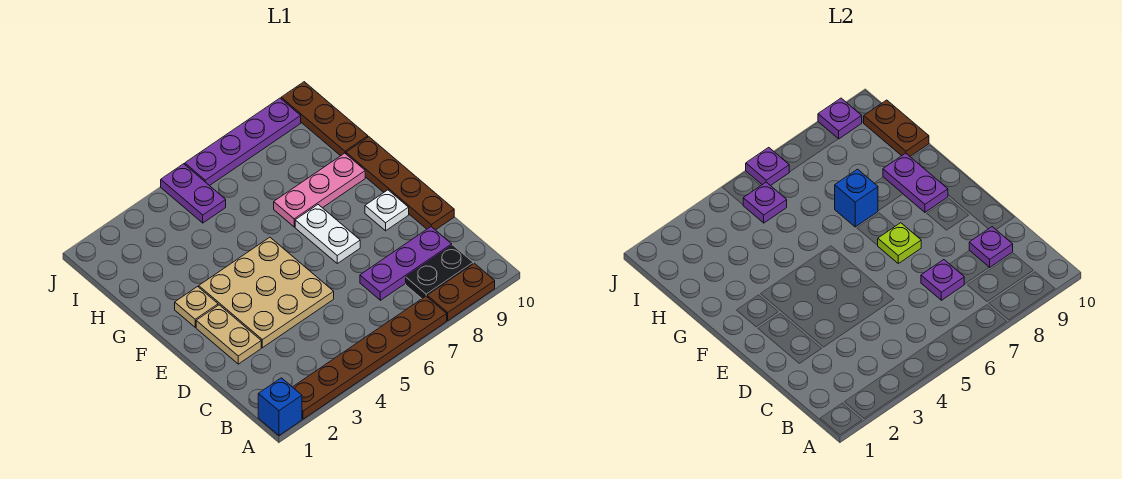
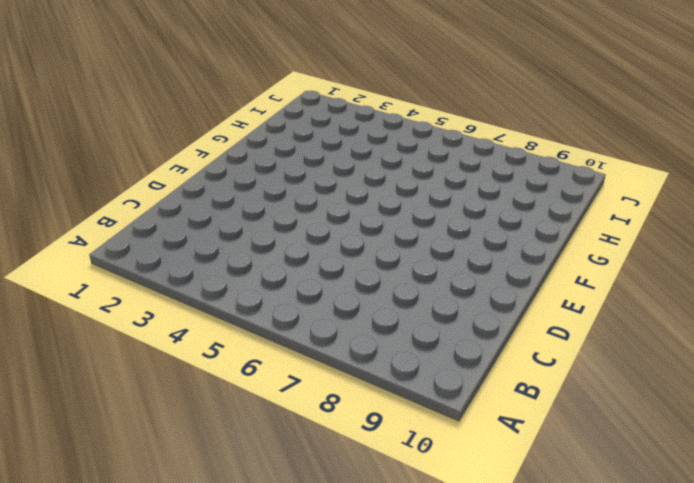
none -> blue brick A1 level 1
none -> brown plate A2:A7 level 1
none -> brown plate A8:A9 level 1

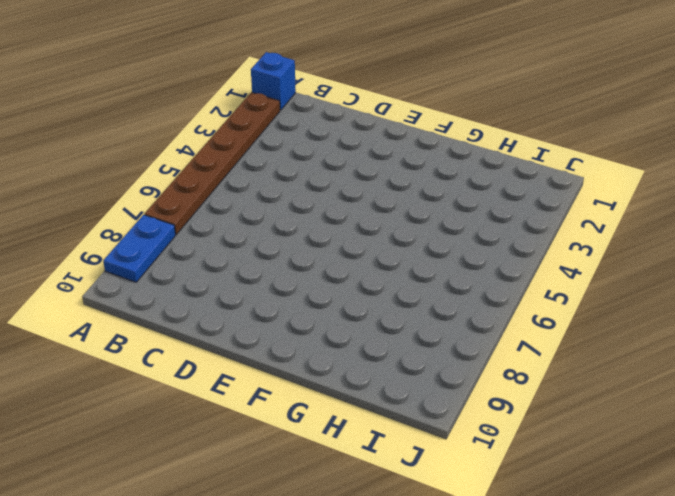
blue plate A8:A9 level 1 -> brown plate A8:A9 level 1
none -> black plate B8:B9 level 1
none -> purple plate C7:C9 level 1
none -> tan plate D2:E2 level 1

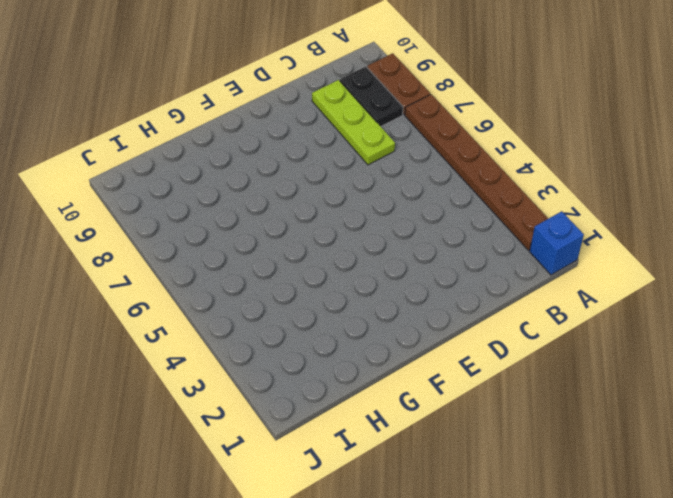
lime plate C7:C9 level 1 -> purple plate C7:C9 level 1
none -> tan plate D2:E2 level 1
none -> tan plate D3:F5 level 1
none -> brown plate D10:G10 level 1

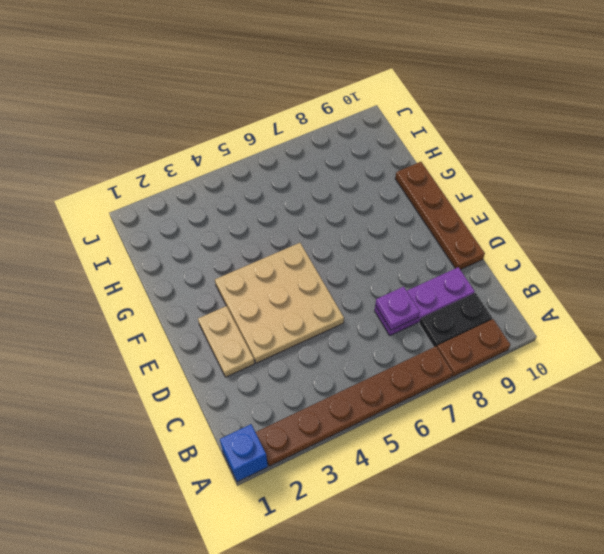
none -> white plate E7:F7 level 1
none -> white plate E9 level 1
none -> tan plate F2 level 1

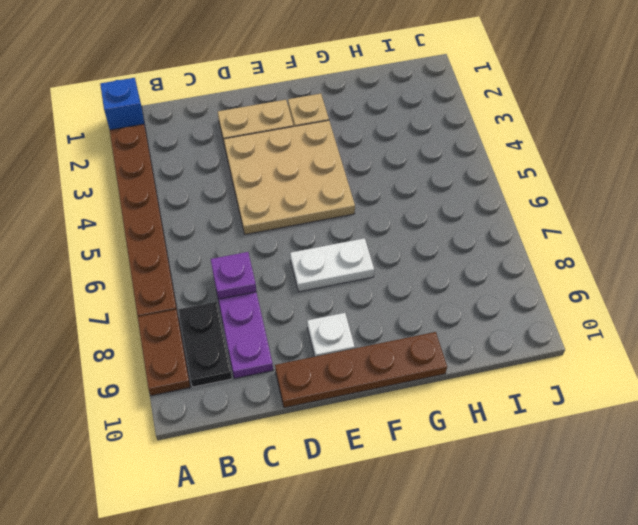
none -> pink plate G7:G9 level 1
none -> brown plate H10:J10 level 1
none -> purple plate I5:J5 level 1

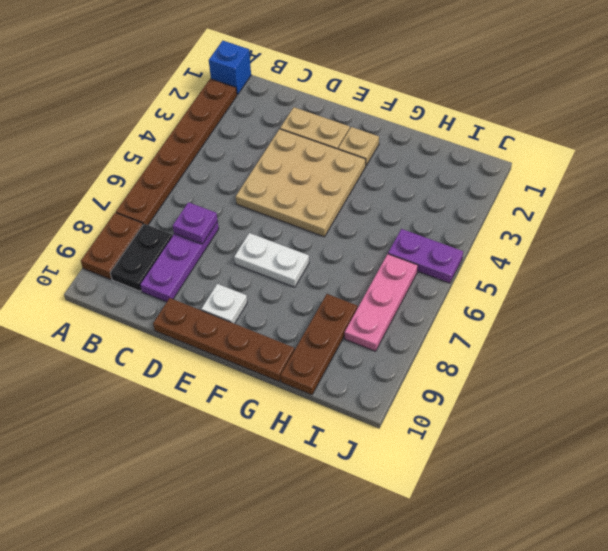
brown plate H8:H10 level 1 -> brown plate H10:J10 level 1
pink plate I6:I8 level 1 -> pink plate G7:G9 level 1
none -> purple plate J6:J9 level 1
none -> purple plate C9 level 2
none -> lime plate E7 level 2

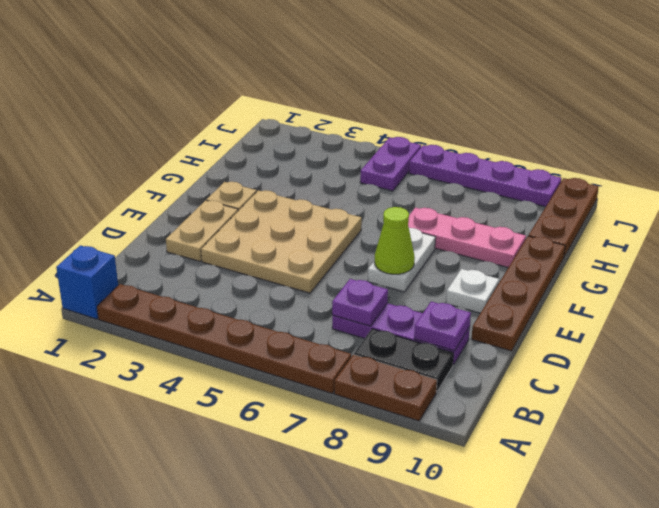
lime cone E7 level 2 -> lime plate E7 level 2
none -> purple plate F9:G9 level 2
none -> blue brick G7 level 2
none -> brown plate H10:I10 level 2

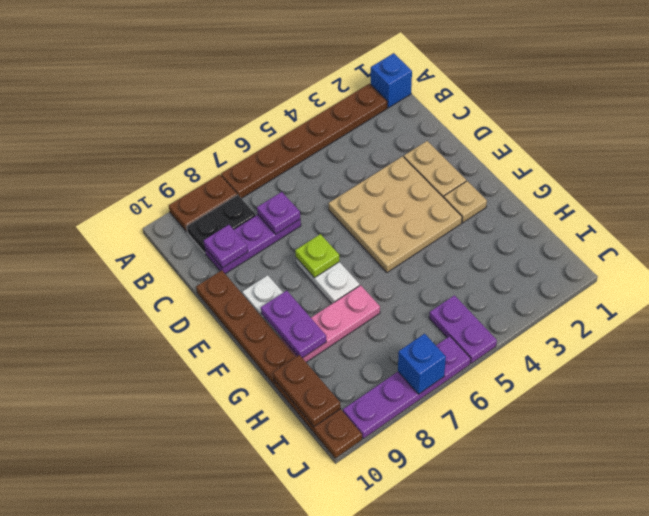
blue brick J7 level 2 -> blue brick G7 level 2
none -> purple plate I5 level 2
none -> purple plate J6 level 2
none -> purple plate J9 level 2

